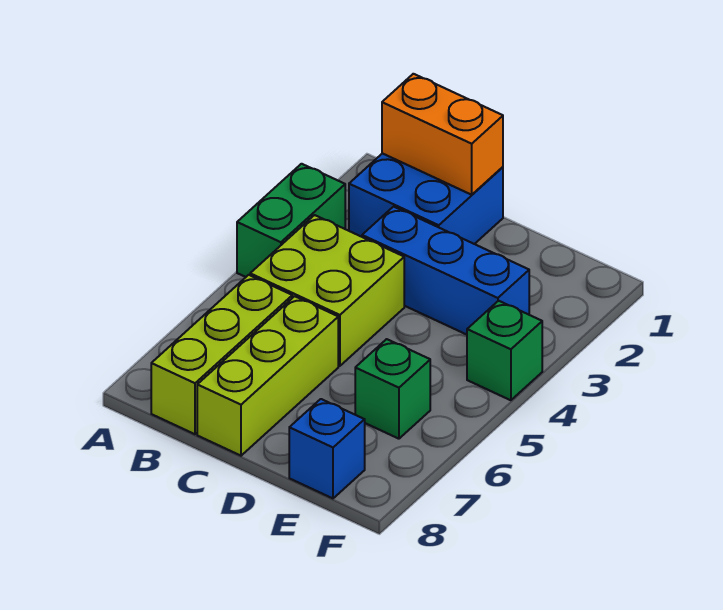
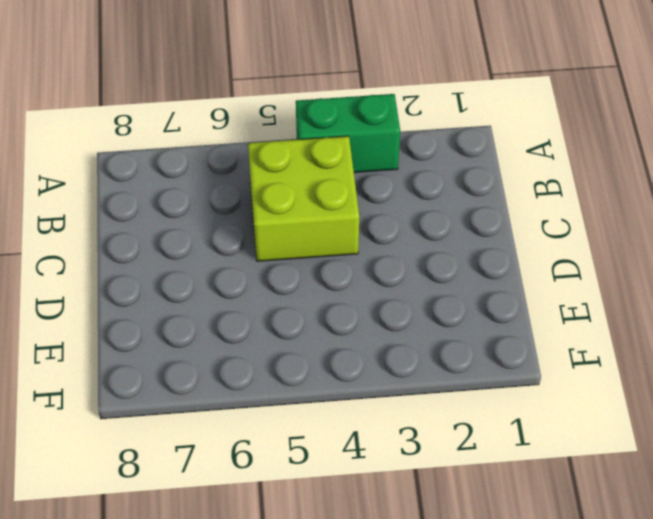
none -> blue brick B1:C2 level 1
none -> lime brick B6:B8 level 1

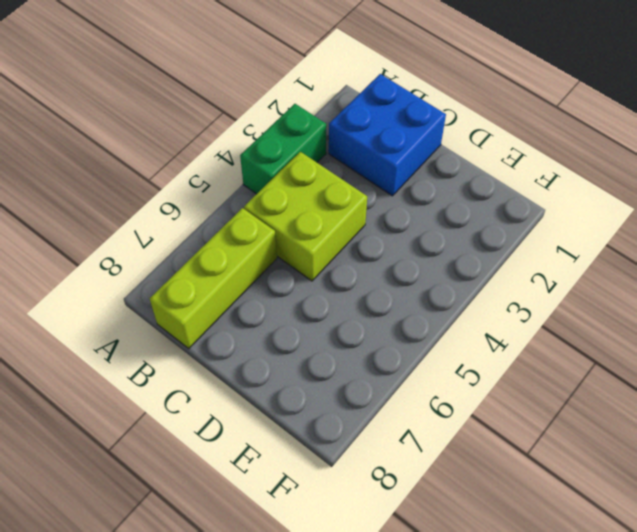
none -> blue brick C3:E3 level 1
none -> lime brick C6:C8 level 1

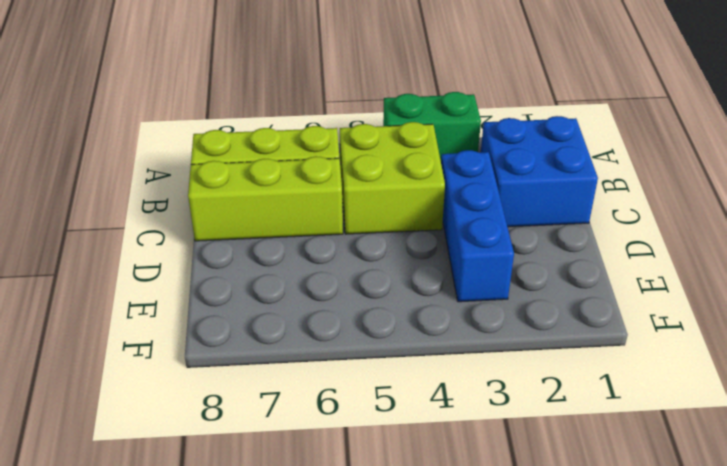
none -> green brick E6 level 1
none -> blue brick E8 level 1

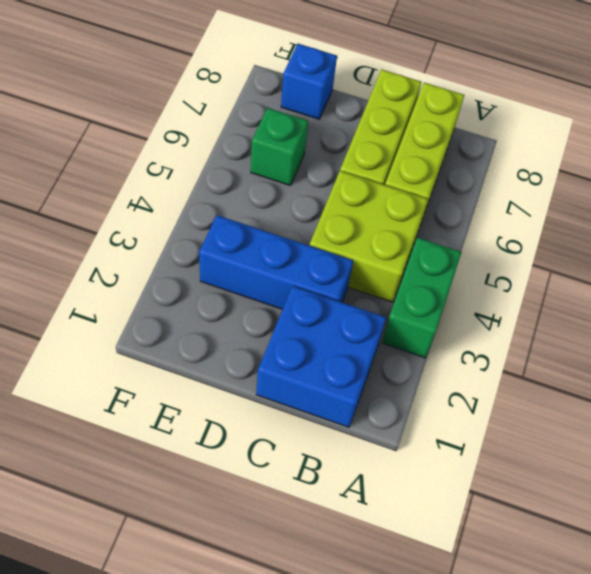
none -> green brick F4 level 1
none -> orange brick B1:C1 level 2

